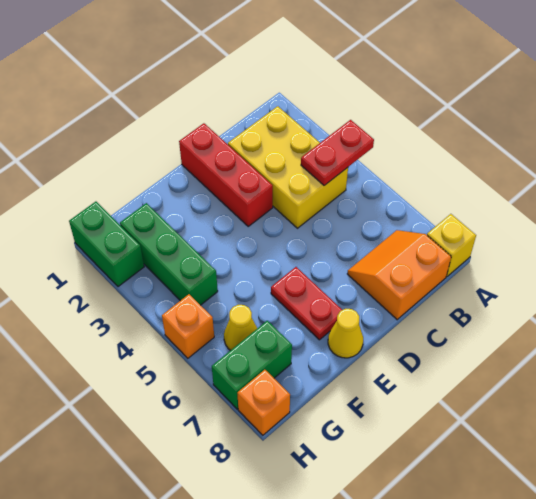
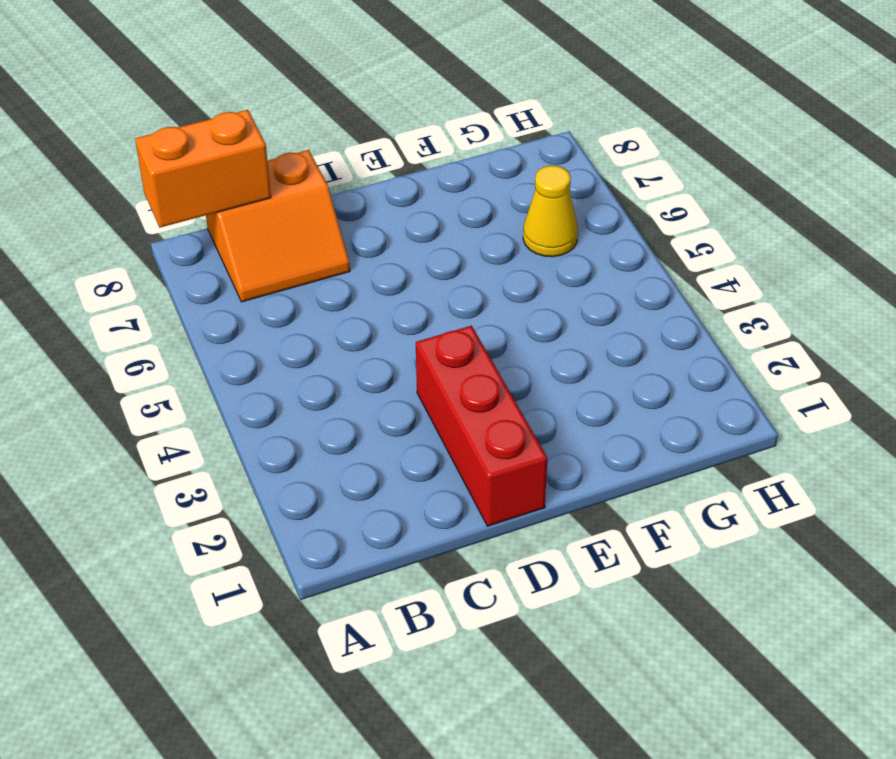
orange brick A8:B8 level 2 -> none
none -> yellow brick A8 level 1
none -> yellow brick B2:C4 level 1
none -> red plate E6:E7 level 1

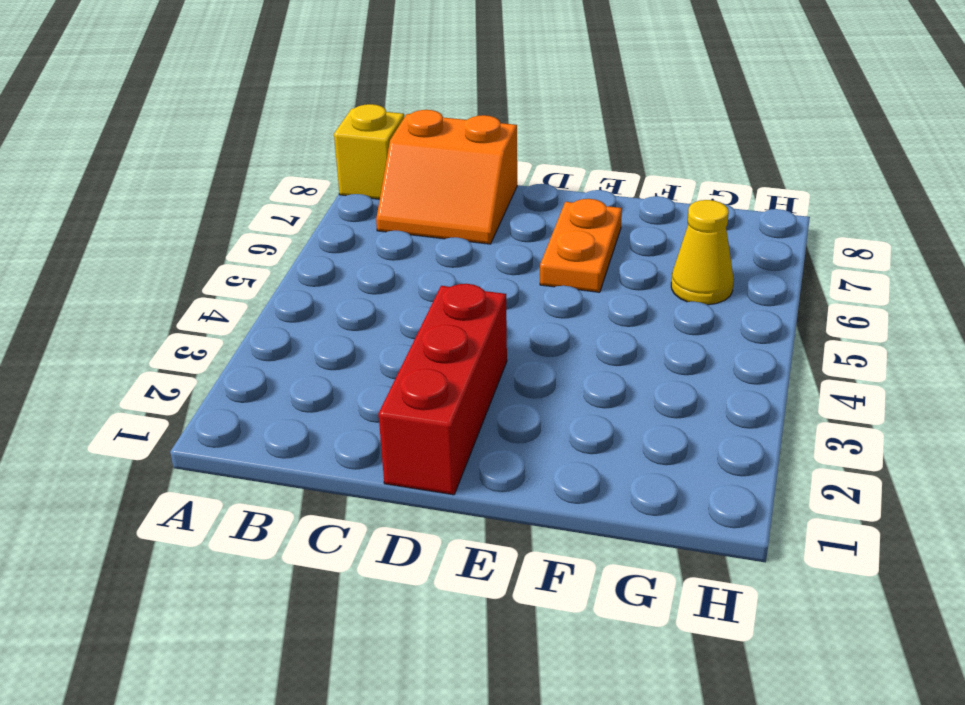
orange plate E6:E7 level 1 -> red plate E6:E7 level 1
none -> yellow brick B2:C4 level 1
none -> yellow cone E8 level 1
none -> green brick G2:G4 level 1

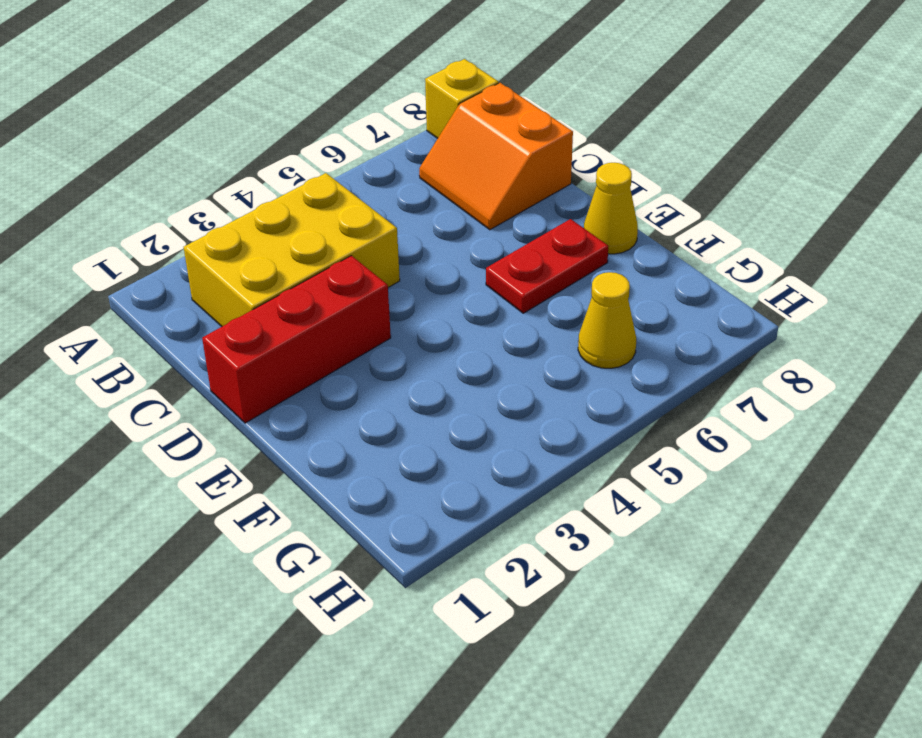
none -> green brick G2:G4 level 1
none -> green brick G7:H7 level 1
none -> green brick H1:H2 level 1

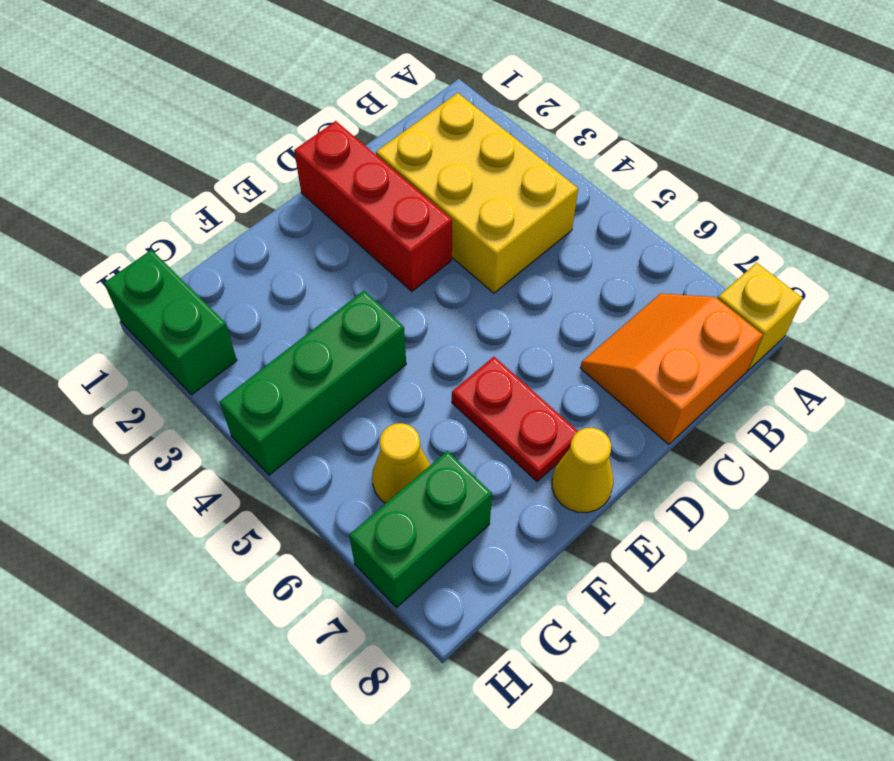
green brick F4:H4 level 1 -> green brick G2:G4 level 1
none -> orange brick H5 level 1
none -> orange brick H8 level 1
none -> red plate A4:B4 level 2

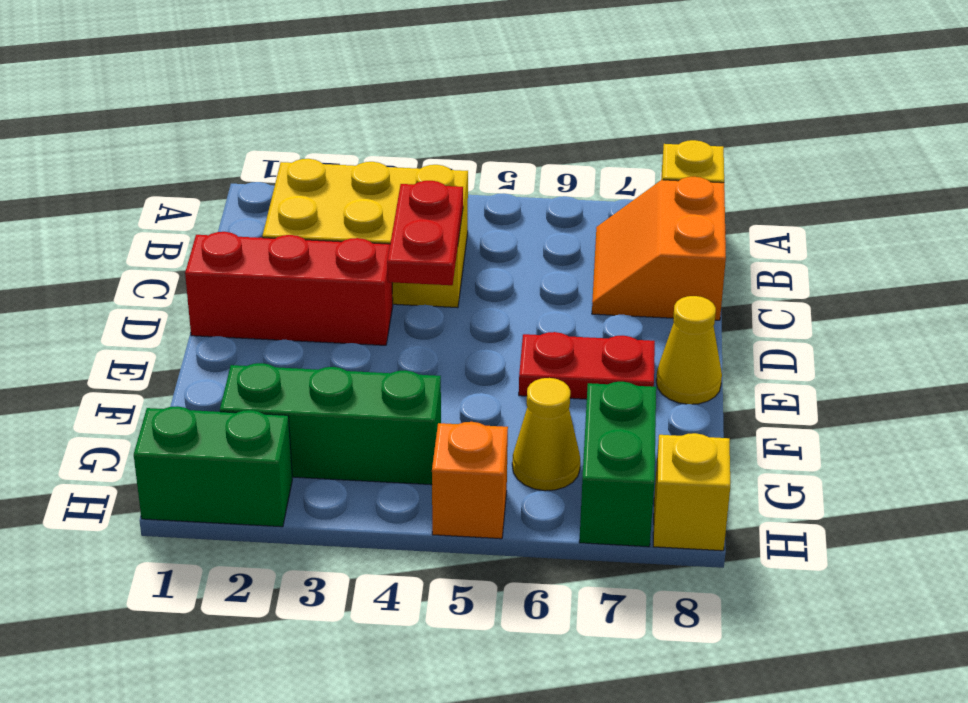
red plate C4:D4 level 2 -> red plate A4:B4 level 2
yellow brick H8 level 1 -> orange brick H8 level 1

